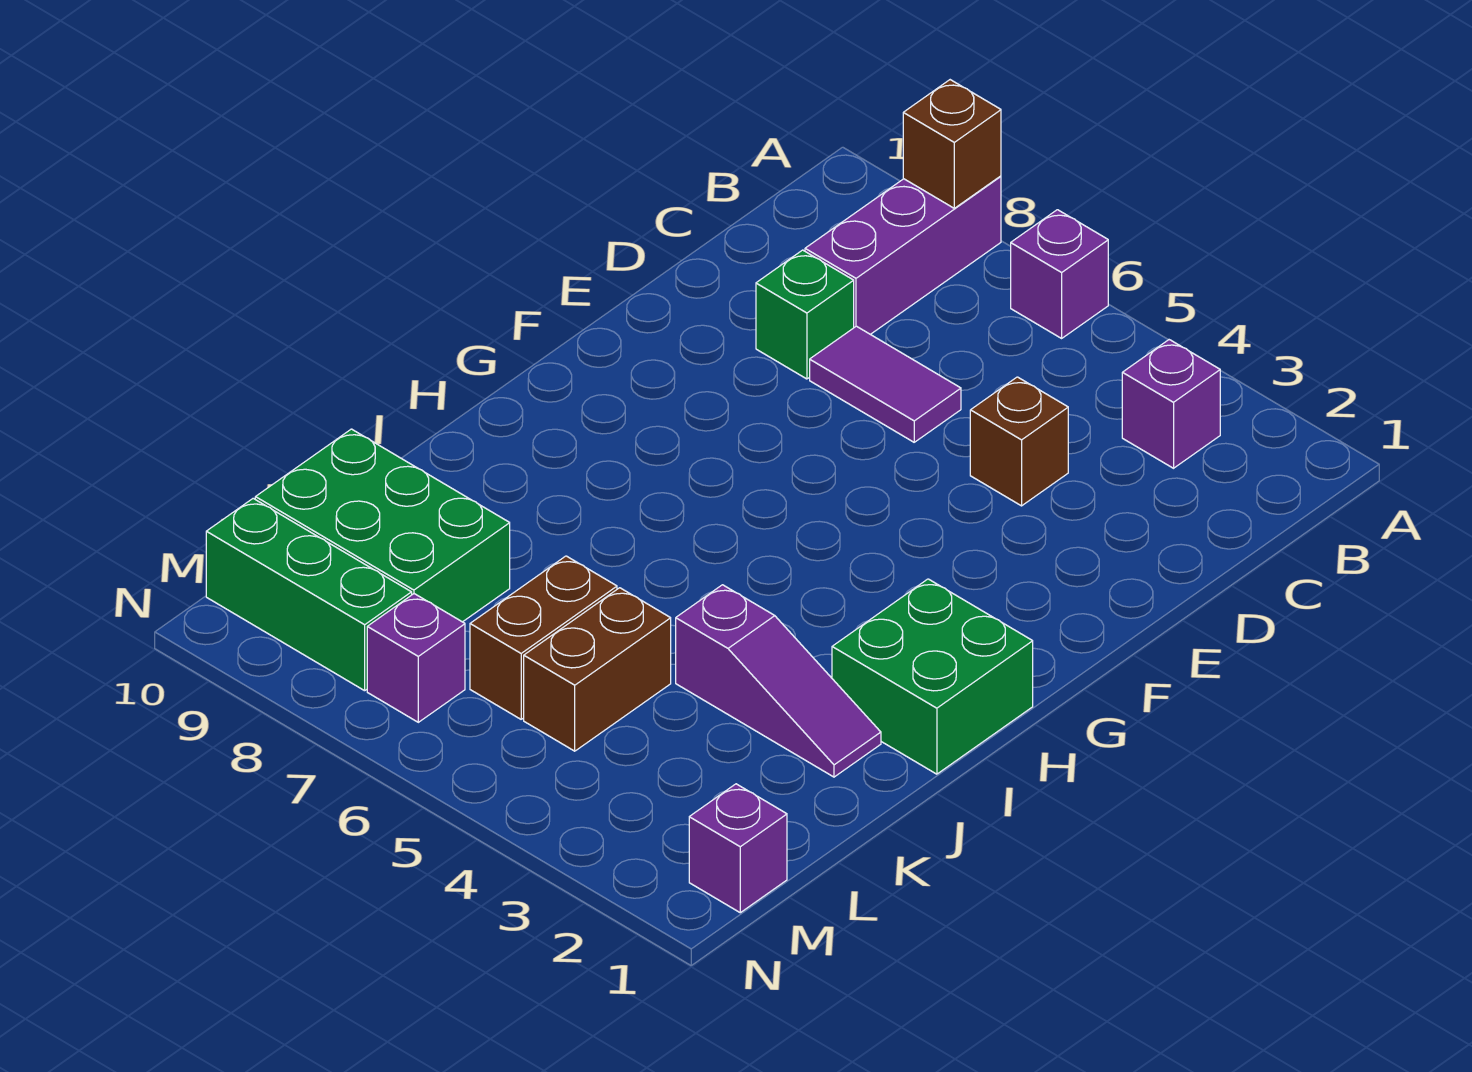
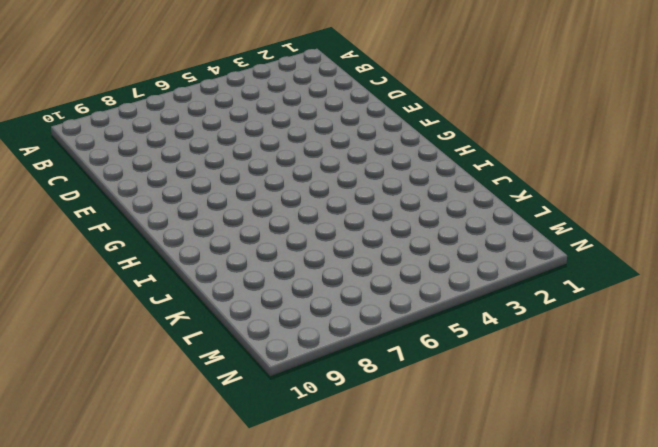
none -> purple brick A6 level 1
none -> purple brick A8:C8 level 1
none -> purple brick B3 level 1

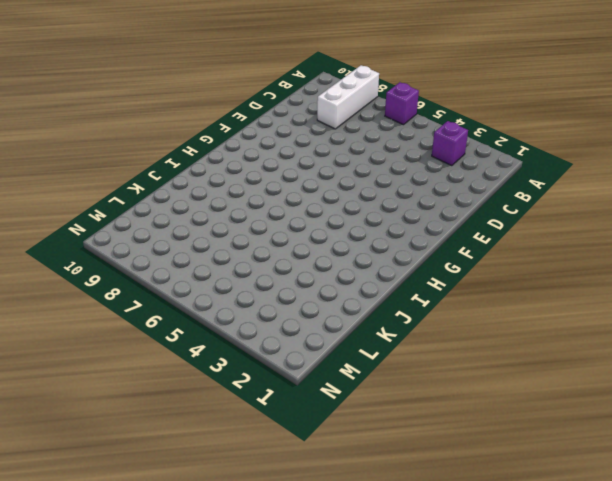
white brick A8:C8 level 1 -> purple brick A8:C8 level 1
none -> brown brick D4 level 1
none -> purple tile D6:D7 level 1
none -> green brick D8 level 1

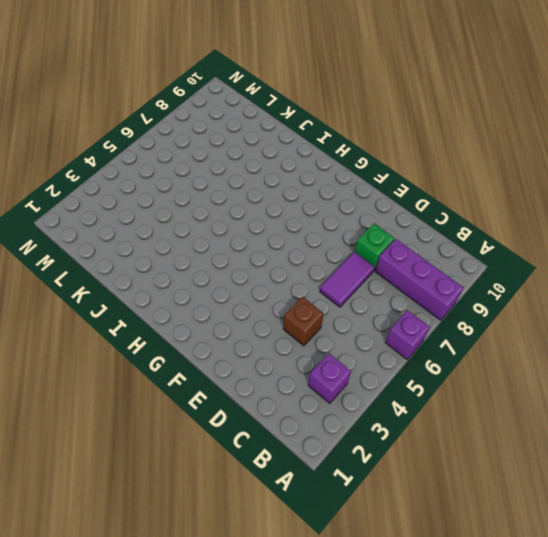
none -> green brick H1:I2 level 1
none -> purple slope J2:J4 level 1 top 4
none -> brown brick K5:L5 level 1

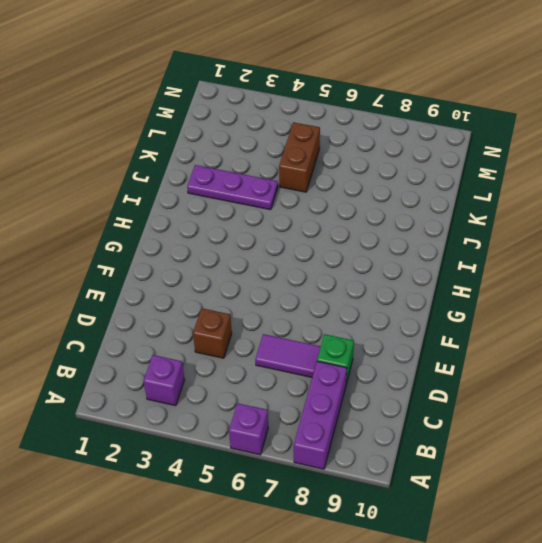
purple plate J2:J4 level 1 -> purple slope J2:J4 level 1 top 4
none -> green brick H1:I2 level 1
none -> brown brick K6:L6 level 1
none -> green brick K8:L10 level 1

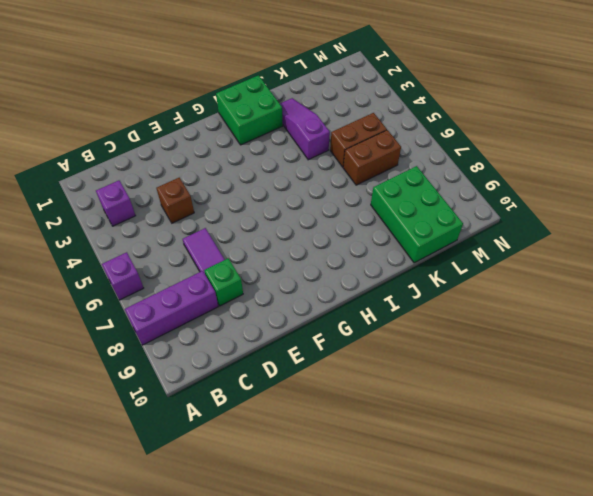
none -> purple brick M1 level 1
none -> purple brick M7 level 1
none -> green brick M8:M10 level 1

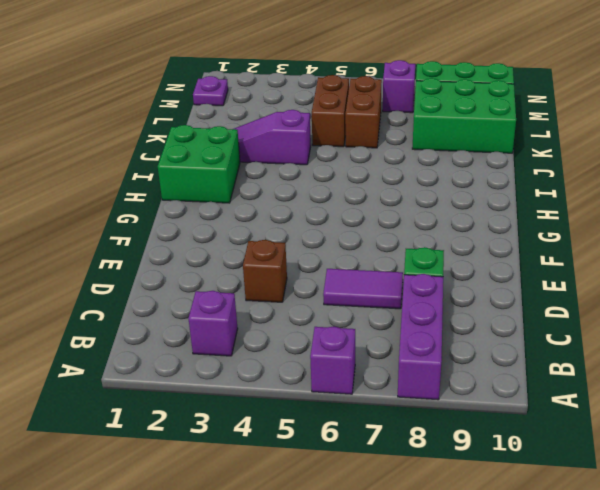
purple plate M1 level 1 -> purple brick M1 level 1
none -> brown brick A8 level 2

